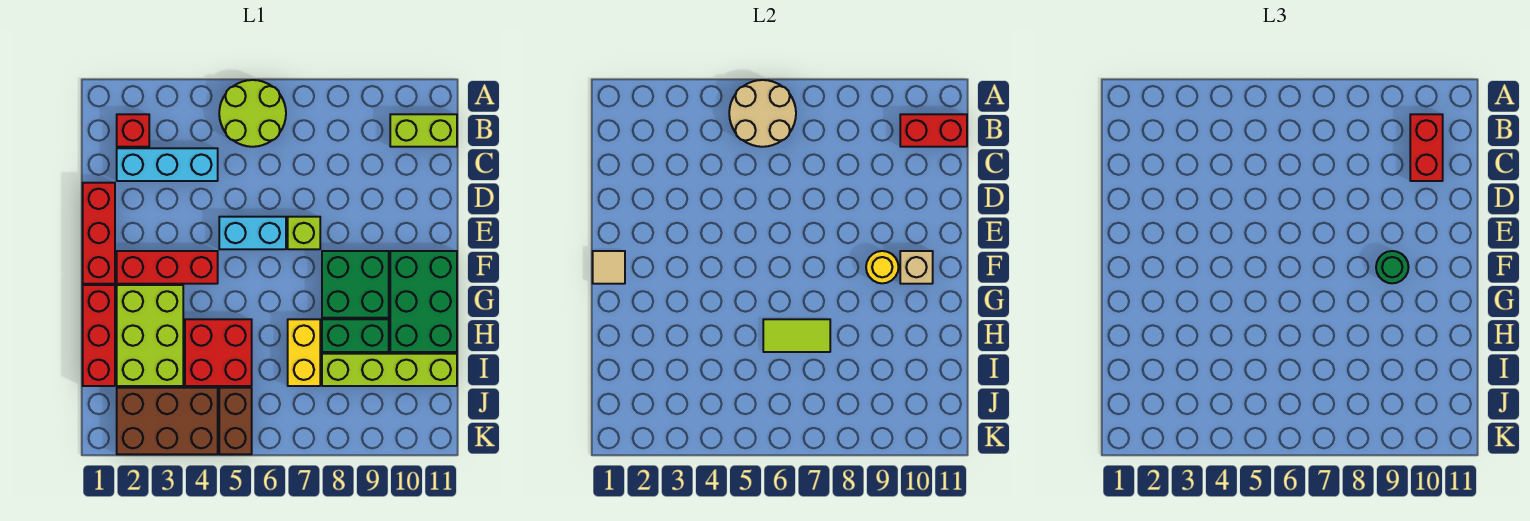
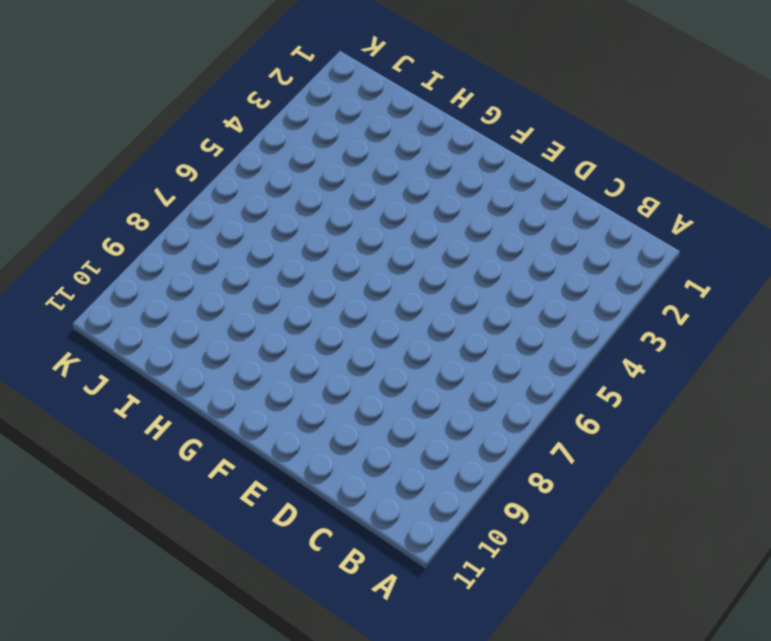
none -> lime round brick A5:B6 level 1
none -> red brick B2 level 1
none -> lime brick B10:B11 level 1

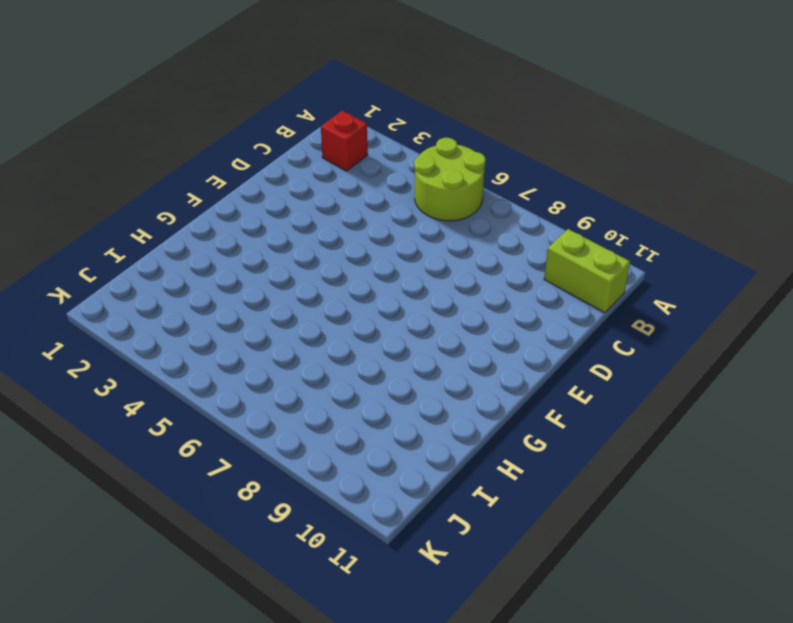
none -> cyan brick C2:C4 level 1
none -> red brick D1:F1 level 1
none -> cyan brick E5:E6 level 1

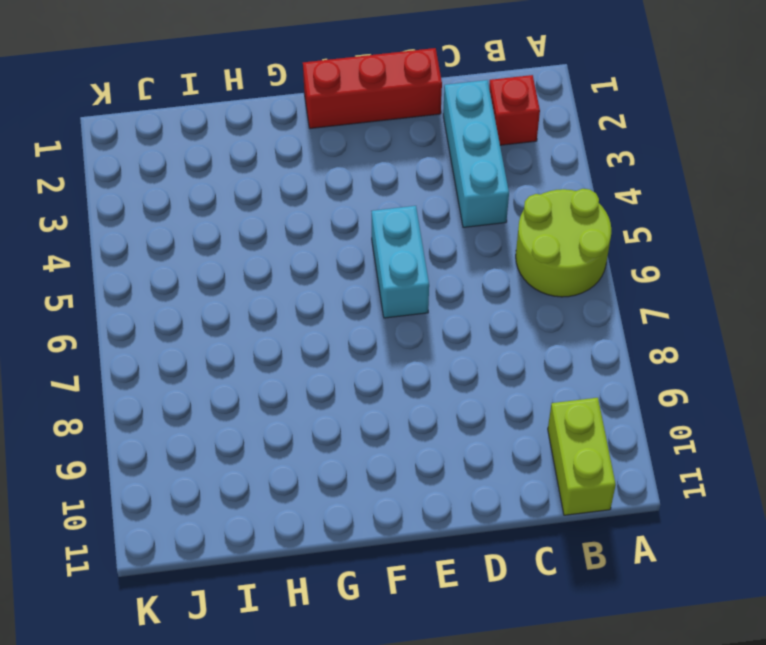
none -> lime brick E7 level 1
none -> red brick F2:F4 level 1
none -> green brick F8:G9 level 1

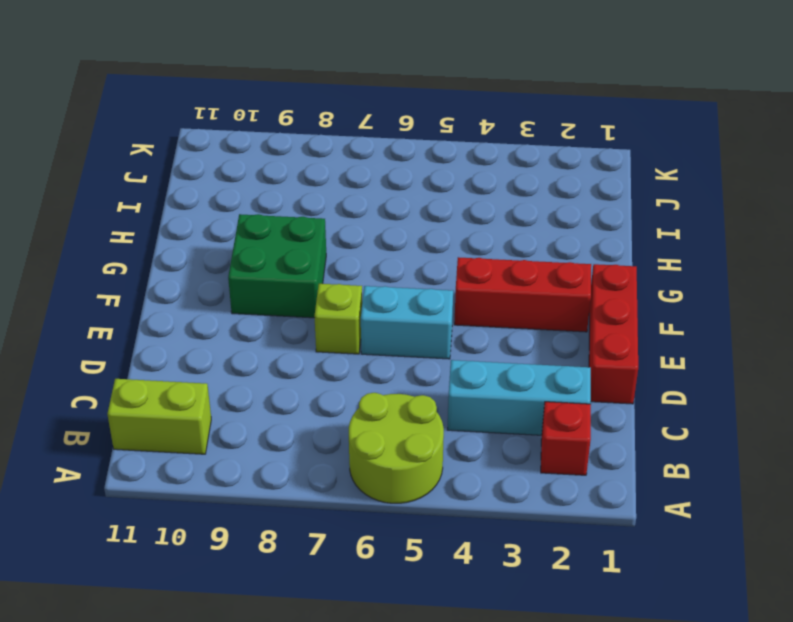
none -> green brick F10:H11 level 1
none -> red brick G1:I1 level 1
none -> lime brick G2:I3 level 1

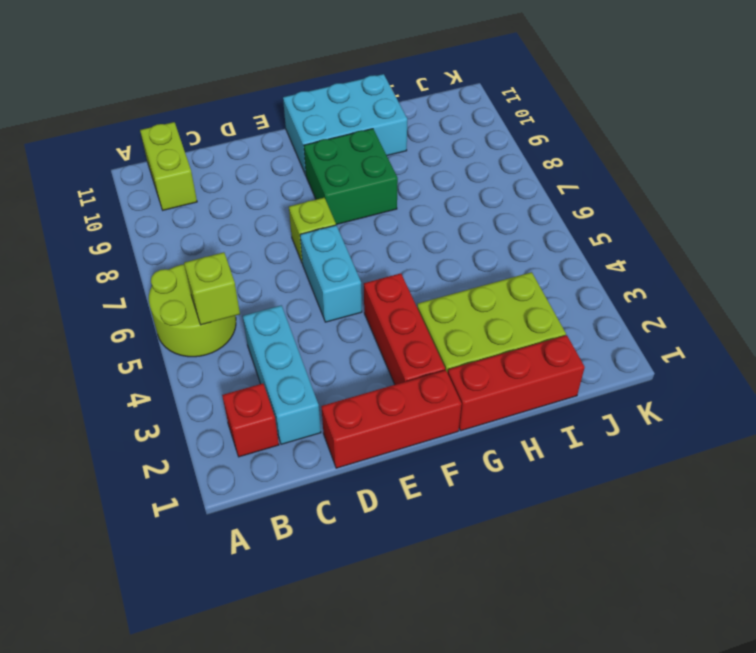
lime brick B5 level 2 -> tan round brick A5:B6 level 2
cyan brick F10:H11 level 1 -> green brick F10:H11 level 1
none -> red brick H4:I5 level 1
none -> yellow brick H7:I7 level 1
none -> green brick H8:H9 level 1

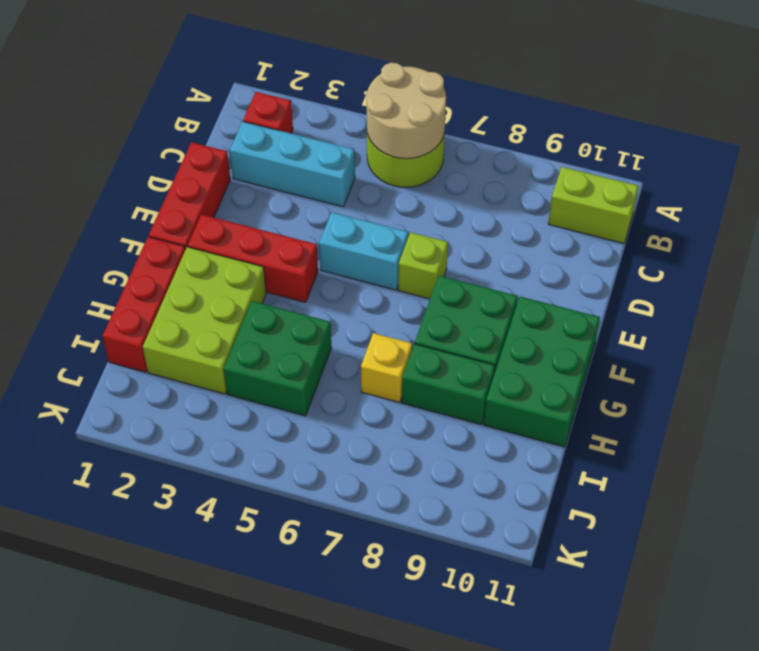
green brick H4:I5 level 1 -> red brick H4:I5 level 1
yellow brick H7 level 1 -> yellow brick H7:I7 level 1
none -> lime brick I8:I11 level 1
none -> brown brick J2:K4 level 1
none -> brown brick J5:K5 level 1

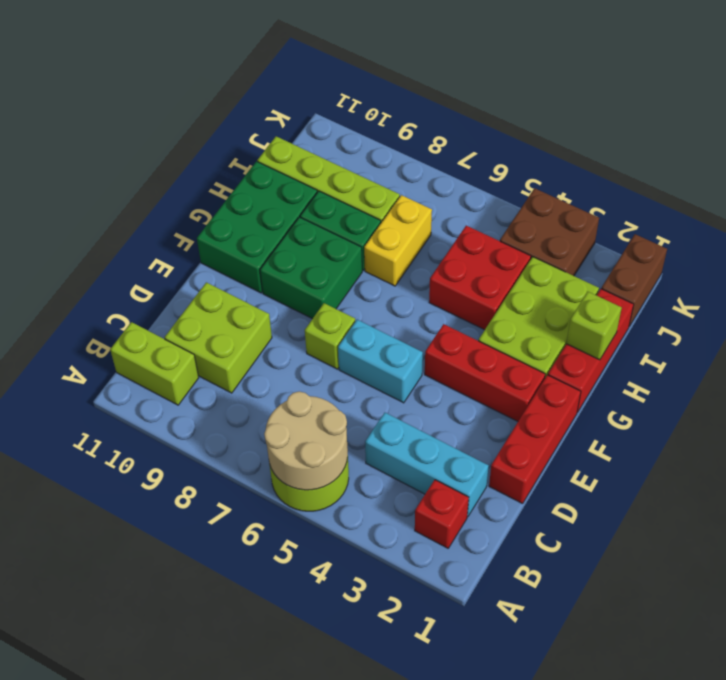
lime brick C9:D10 level 1 -> none
lime brick H1 level 2 -> none
brown brick J1:K1 level 1 -> brown brick J5:K5 level 1
brown brick J3:K4 level 1 -> brown brick J2:K4 level 1
none -> red brick B10:B11 level 2
none -> tan tile F1 level 2
none -> yellow round brick F9 level 2

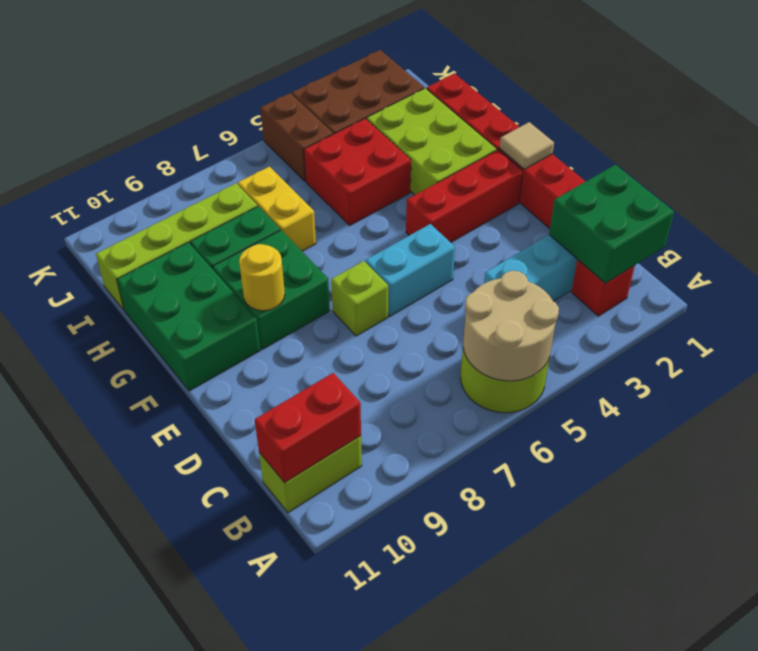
green brick B1:C2 level 2 -> none
none -> tan brick F10 level 2
none -> lime tile H6:H7 level 2
none -> red brick B10:C10 level 3

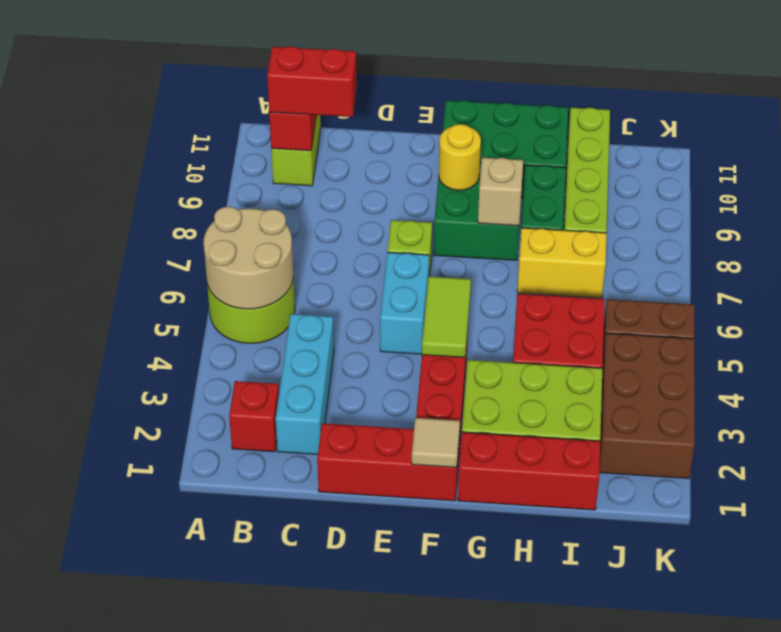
lime tile F4:F5 level 2 -> lime tile H6:H7 level 2
tan brick G8 level 2 -> tan brick F10 level 2
none -> green round brick F9 level 3

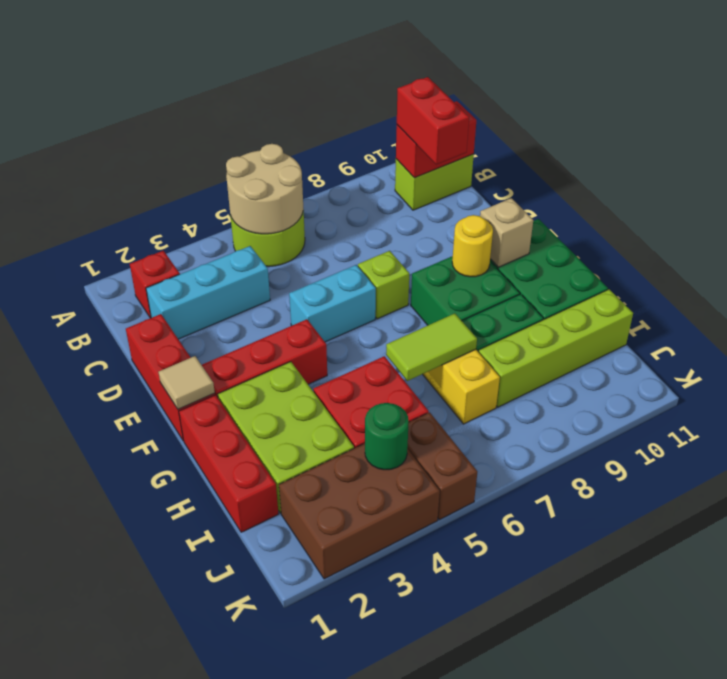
green round brick J4 level 2 -> green round brick F9 level 3

